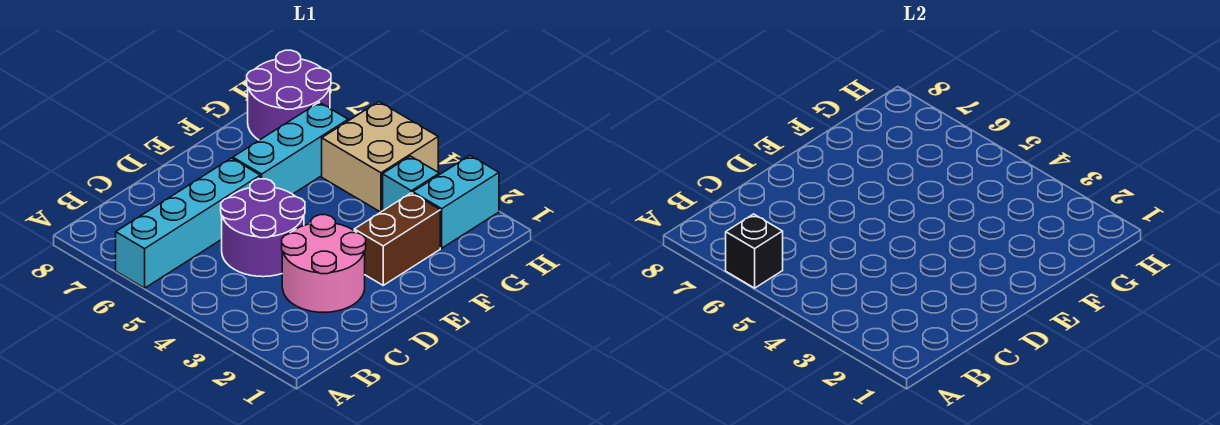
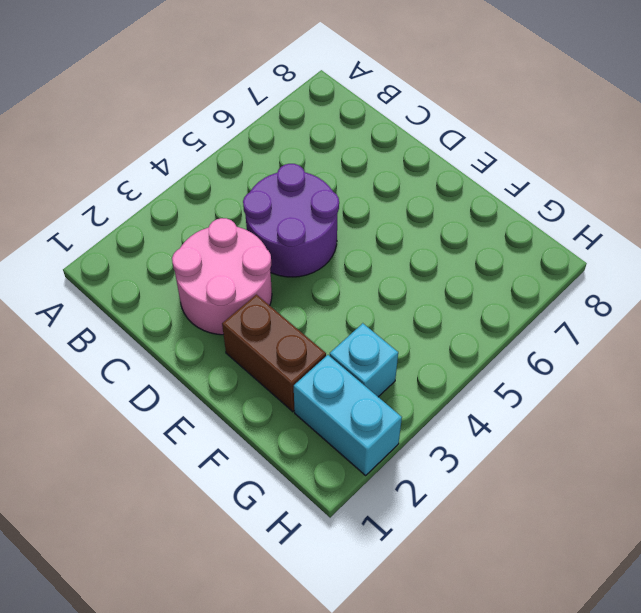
none -> cyan brick A6:D6 level 1
none -> cyan brick E6:G6 level 1

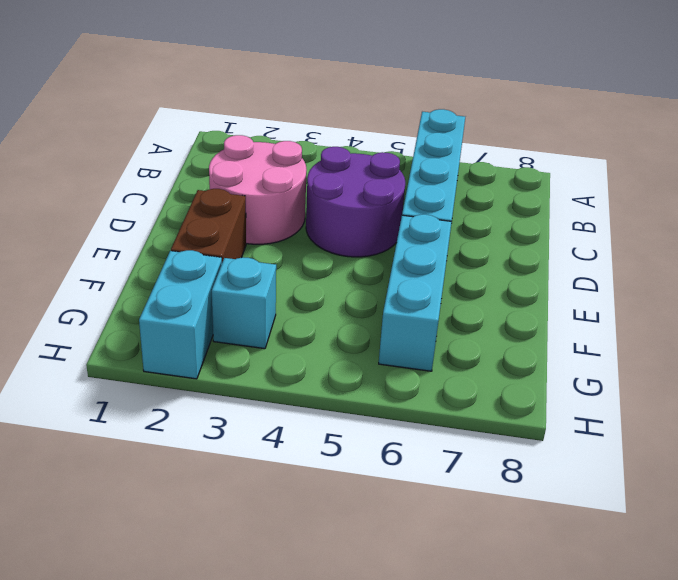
none -> tan brick G4:H5 level 1
none -> purple round brick G7:H8 level 1

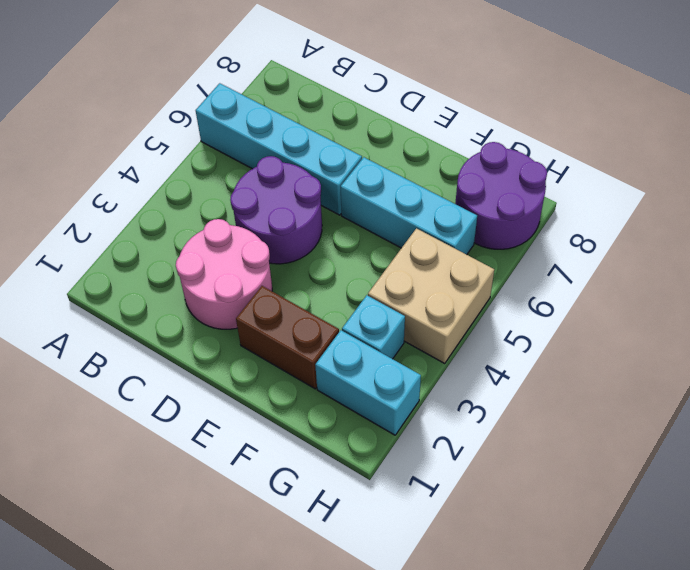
none -> black brick A6 level 2

